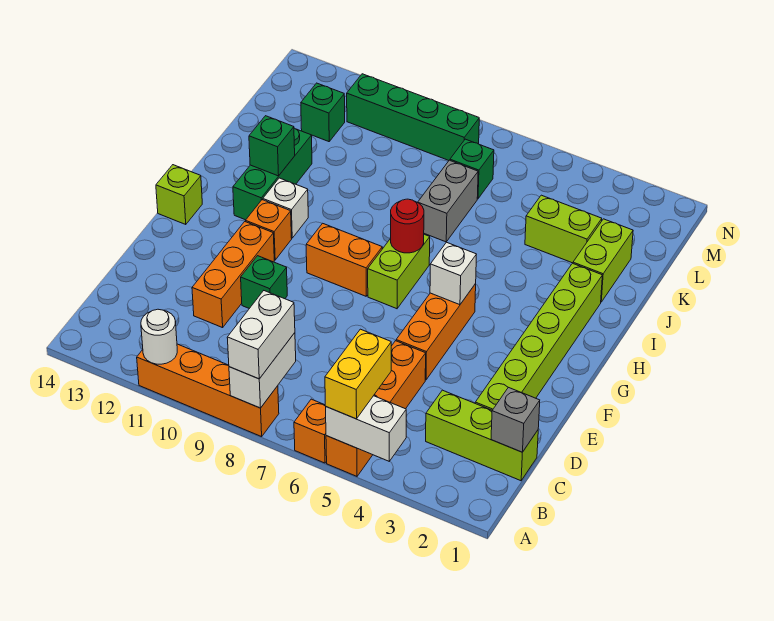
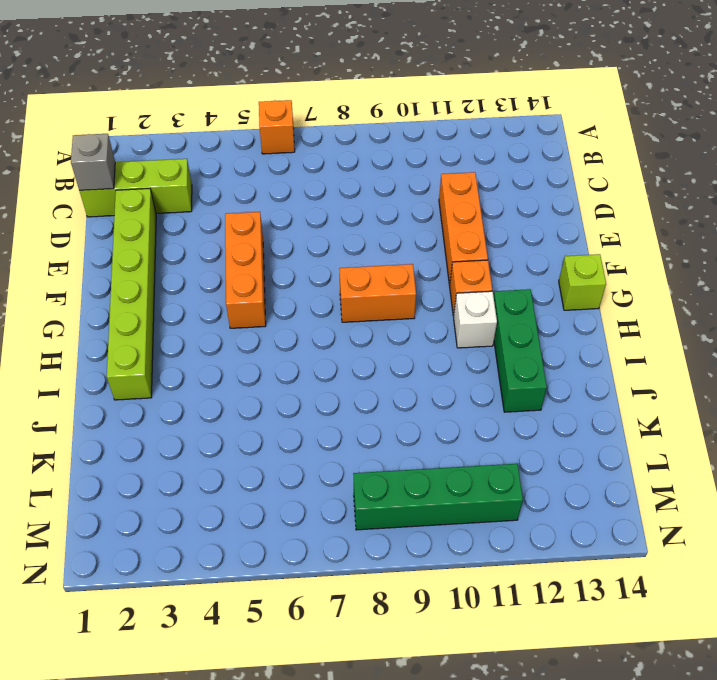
none -> orange brick A5:D5 level 1
none -> orange brick A8:A11 level 1
none -> green brick E10 level 1

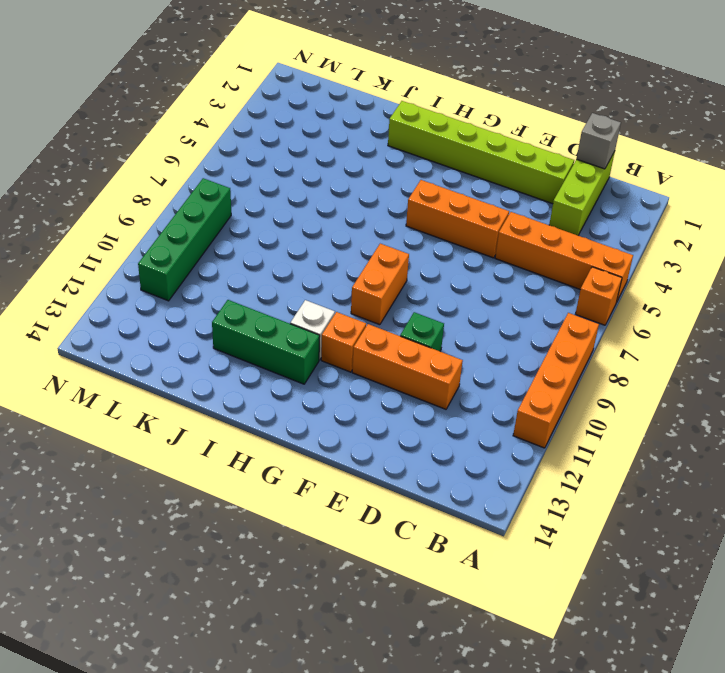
none -> lime brick G7:H7 level 1
none -> lime brick G14 level 1
none -> lime brick J2:K2 level 1

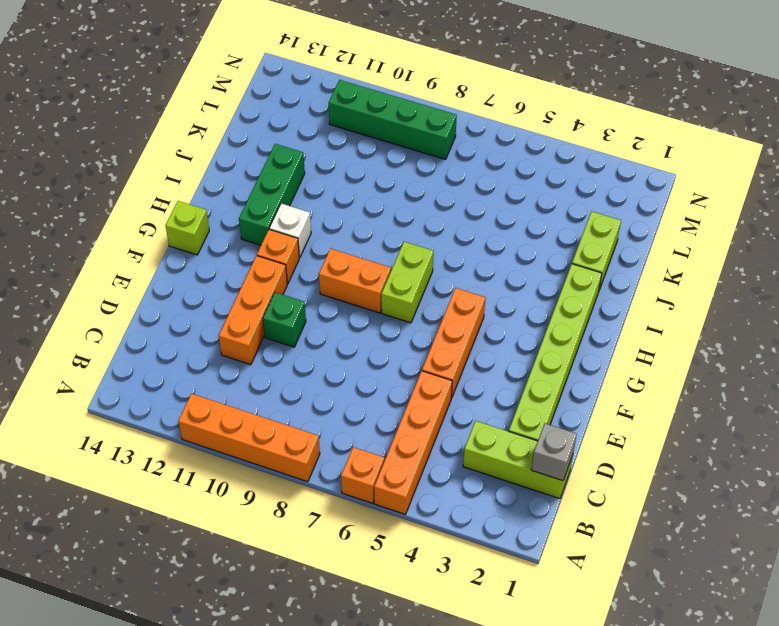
none -> grey brick J7:K7 level 1
none -> lime brick K3:K4 level 1
none -> green brick L7 level 1

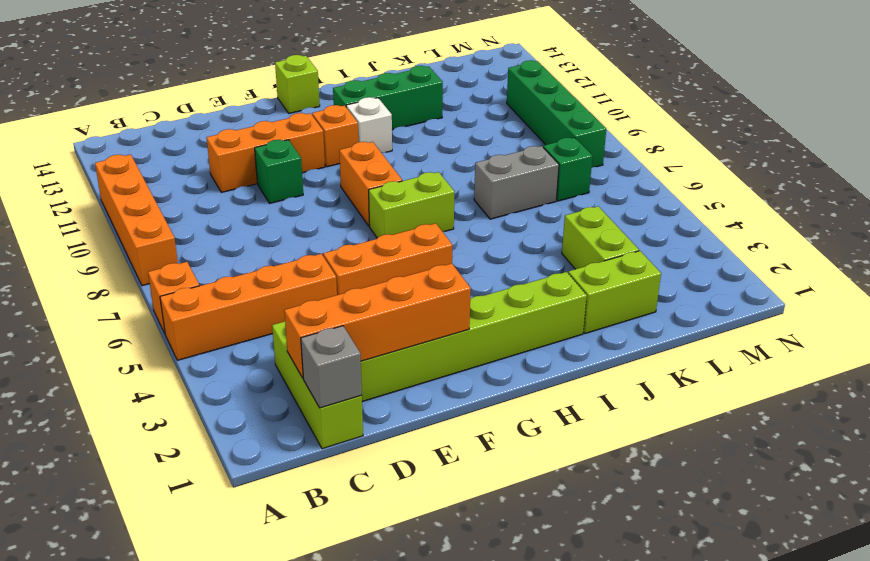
orange brick C2:F2 level 2 -> none
none -> green brick L12 level 1
none -> white brick A4:A5 level 2
none -> white brick A8:B8 level 2

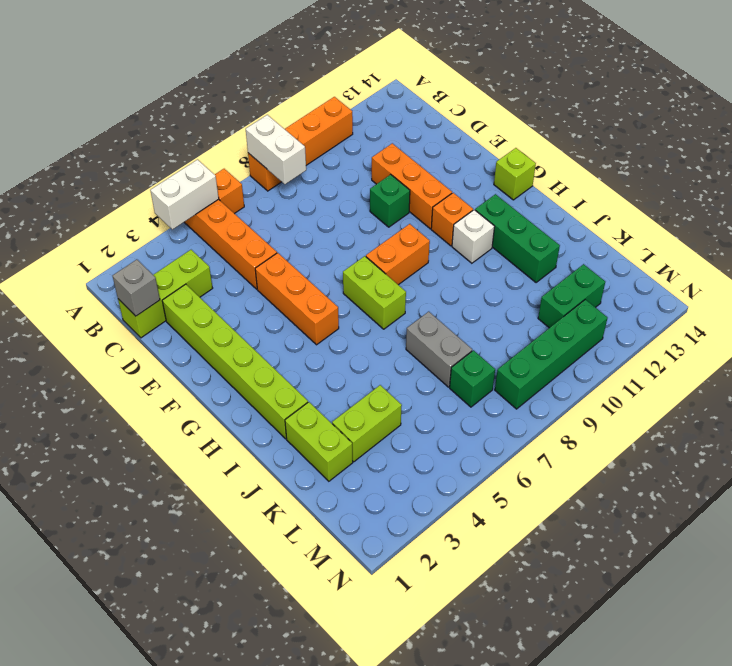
green brick L11:L12 level 1 -> green brick L12 level 1
none -> white round brick A11 level 2
none -> white brick G5 level 2
none -> red round brick H7 level 2

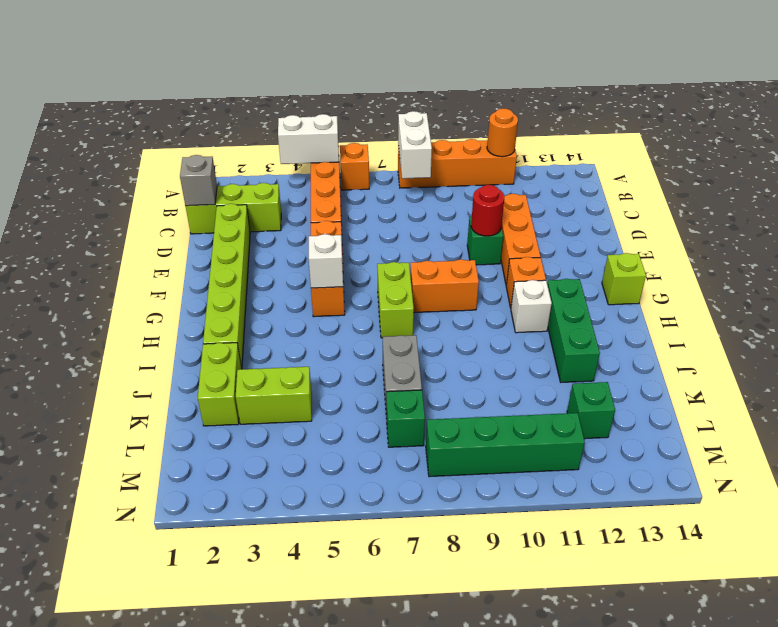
orange round brick A11 level 2 -> white round brick A11 level 2
red round brick E10 level 2 -> red round brick H7 level 2
none -> green brick I12 level 2
none -> yellow brick A5:B5 level 3
none -> white brick A8:B8 level 3

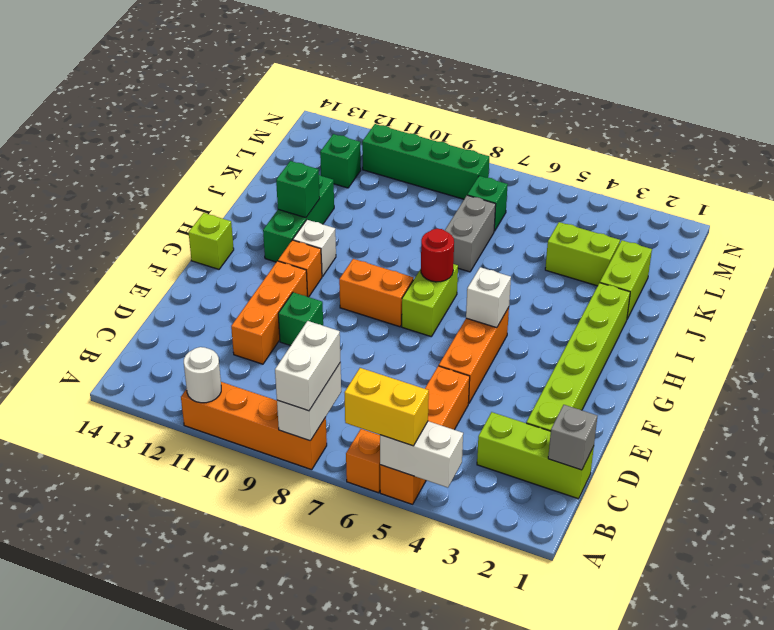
yellow brick A5:A6 level 3 -> yellow brick A5:B5 level 3

